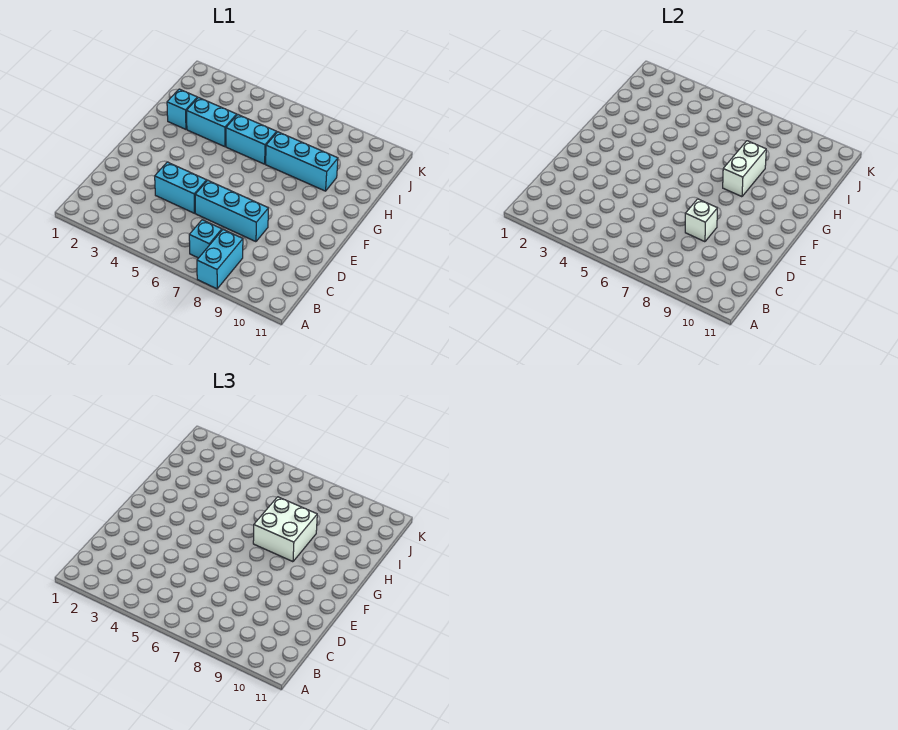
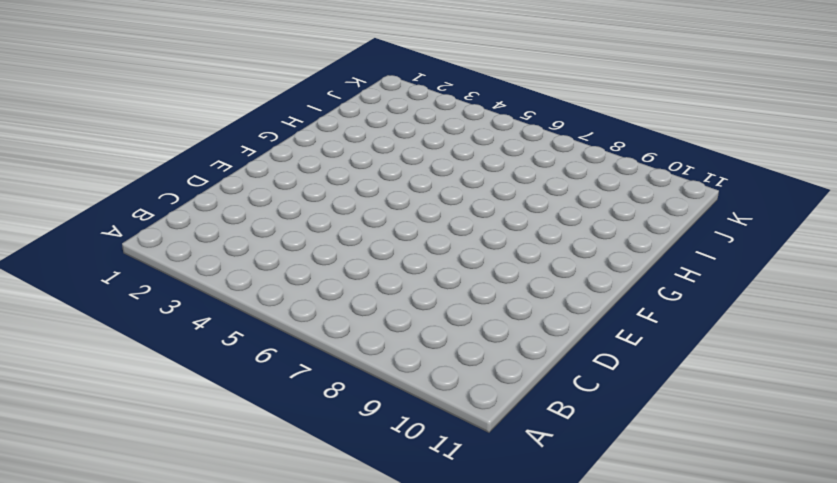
none -> cyan brick A8:B8 level 1
none -> cyan brick B7 level 1

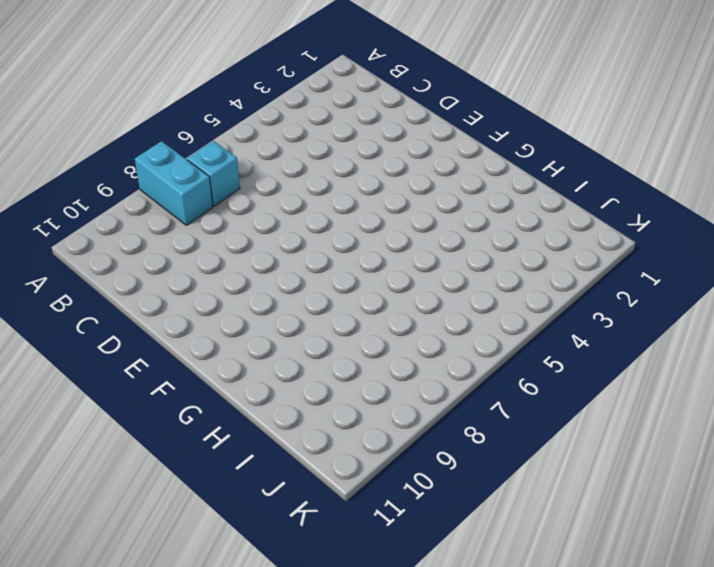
none -> cyan brick D4:D5 level 1
none -> cyan brick D6:D8 level 1

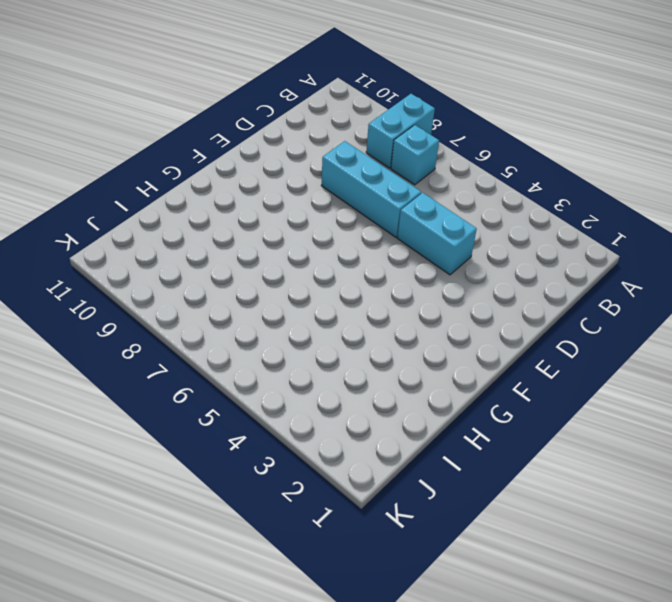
none -> cyan brick H2 level 1
none -> cyan brick H3:H4 level 1

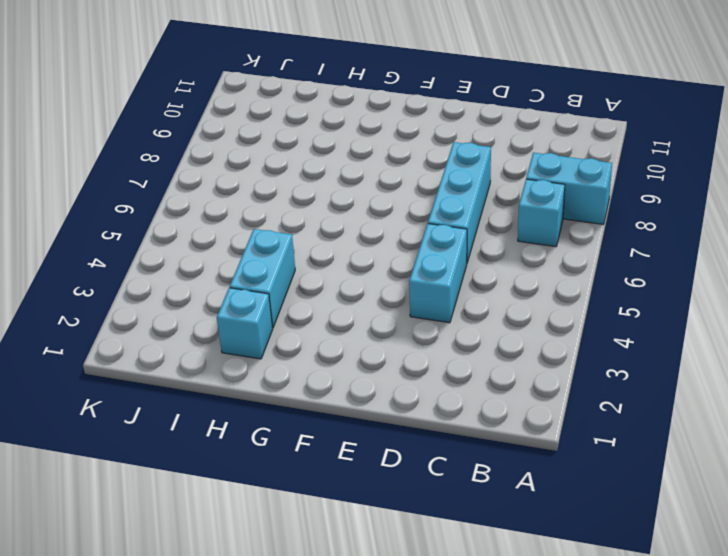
none -> cyan brick H5:H6 level 1
none -> cyan brick H7:H9 level 1

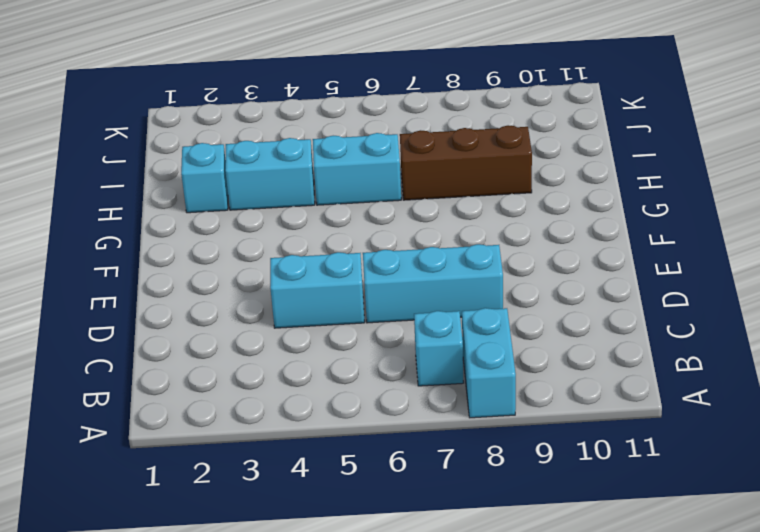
brown brick H7:H9 level 1 -> cyan brick H7:H9 level 1
none -> white brick D8 level 2
none -> white brick G8:H8 level 2

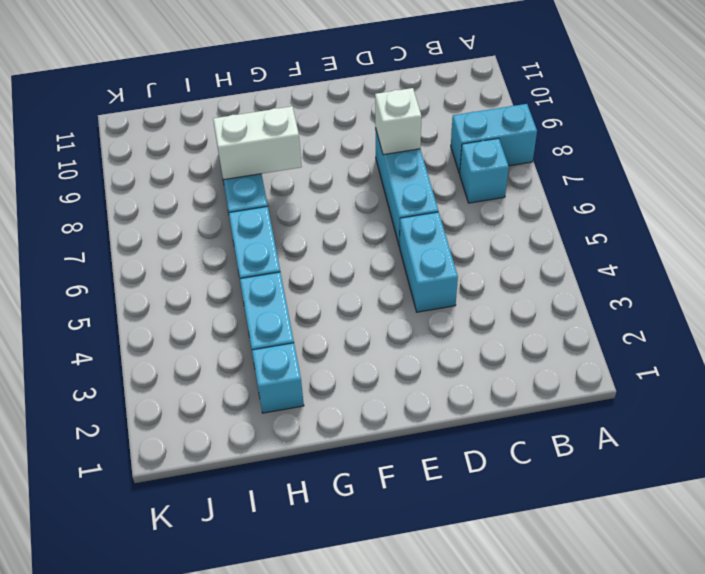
none -> white brick G7:H8 level 3

